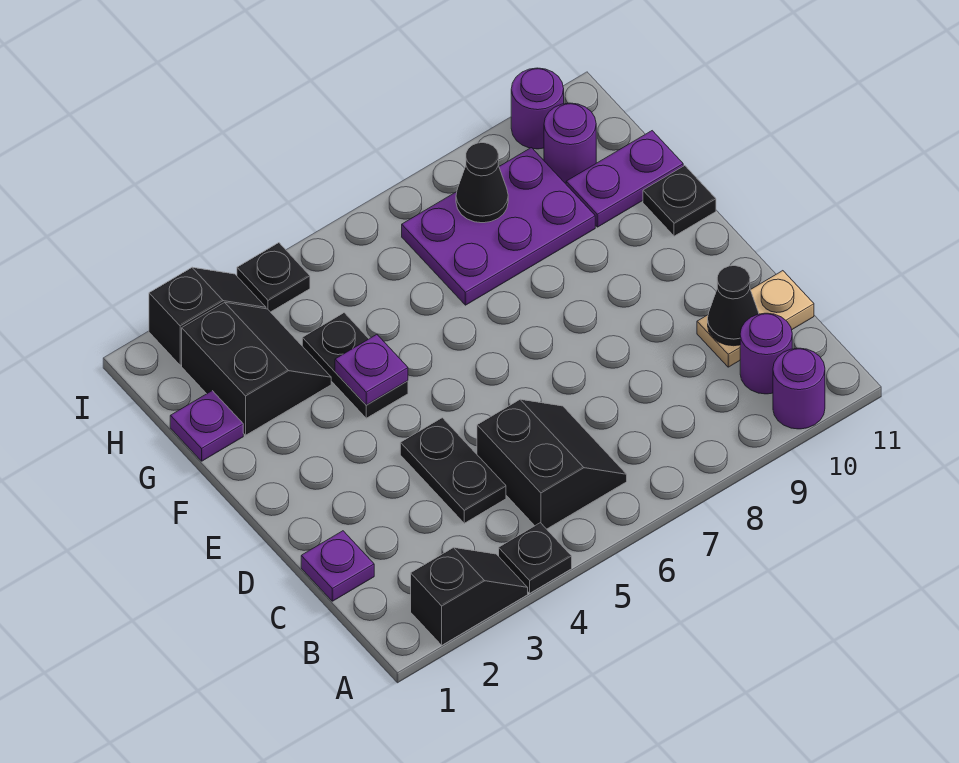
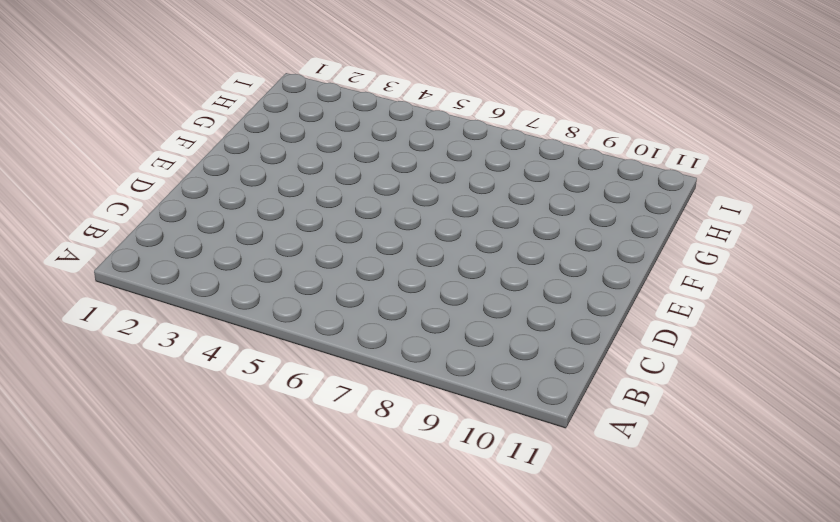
none -> black slope A2:A3 level 1 top 2
none -> black plate A4 level 1
none -> purple round brick A10 level 1

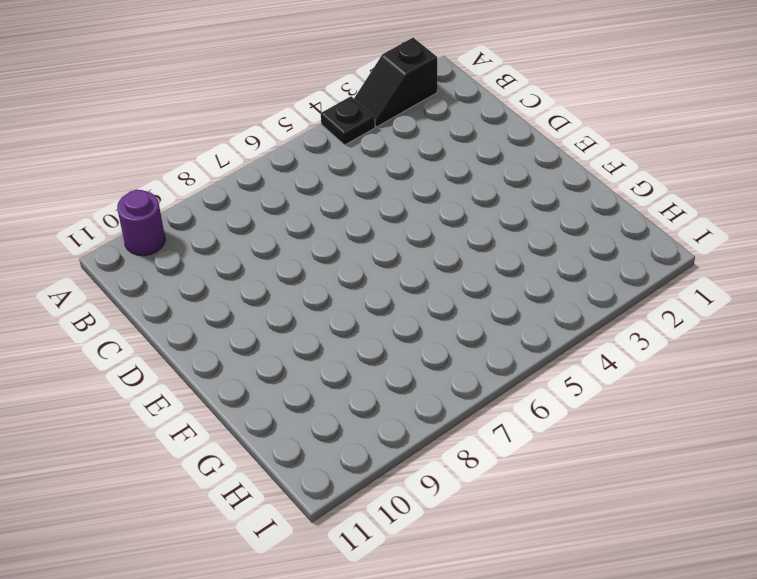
none -> black slope B5:C6 level 1 top 5
none -> purple round brick B10 level 1
none -> purple plate C1 level 1

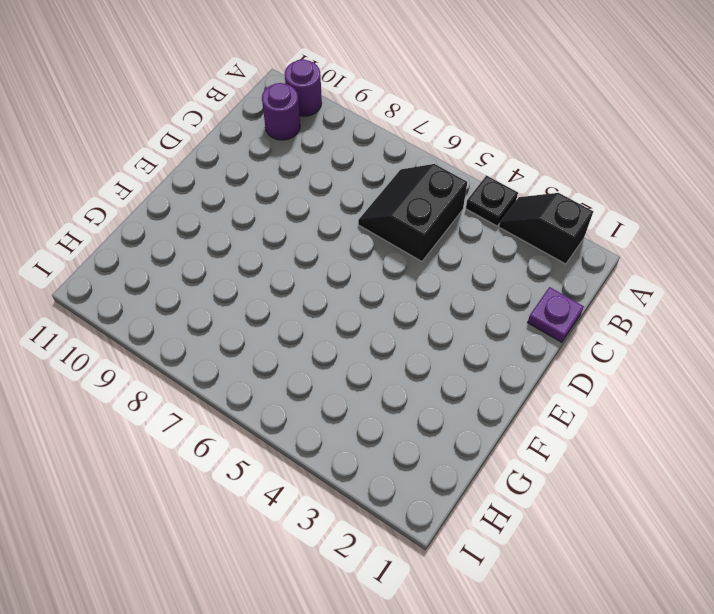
none -> black plate C4:D4 level 1
none -> tan plate C10:C11 level 1
none -> black plate F4:G4 level 1

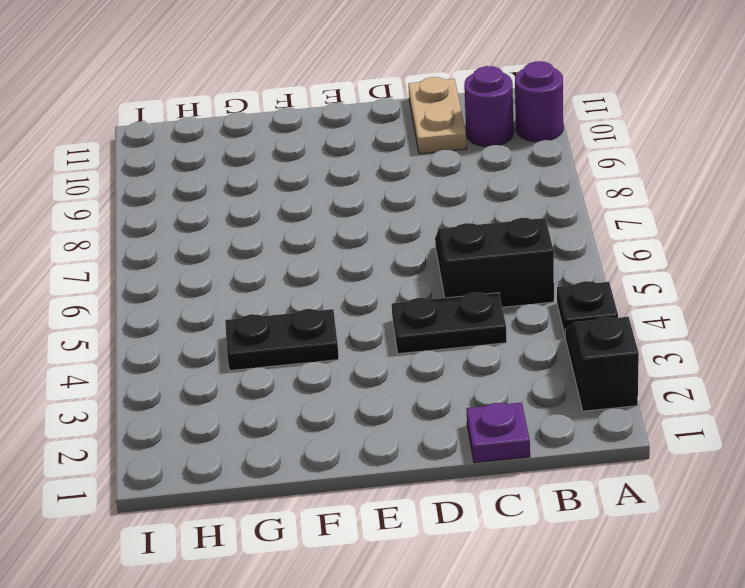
none -> black plate F11 level 1
none -> purple plate G1 level 1
none -> black slope G2:H3 level 1 top 2

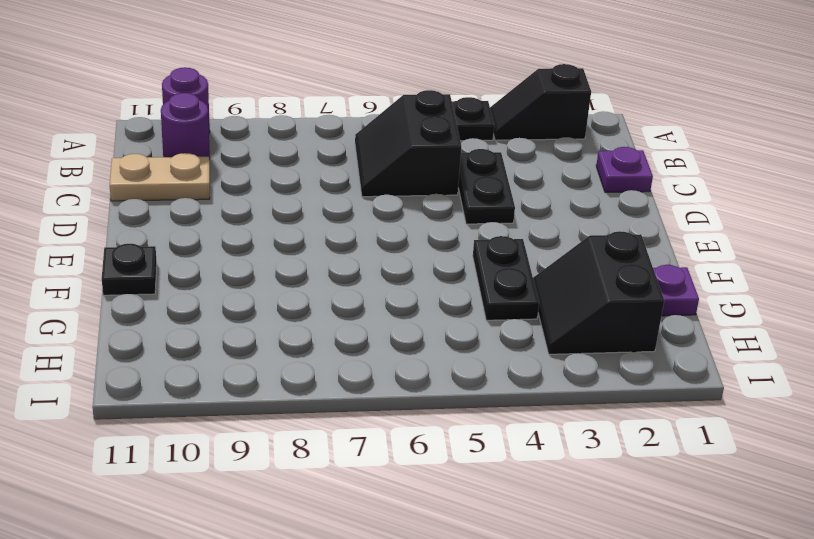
none -> purple plate G7:H9 level 1
none -> purple plate G10:G11 level 1
none -> purple round brick H10 level 1

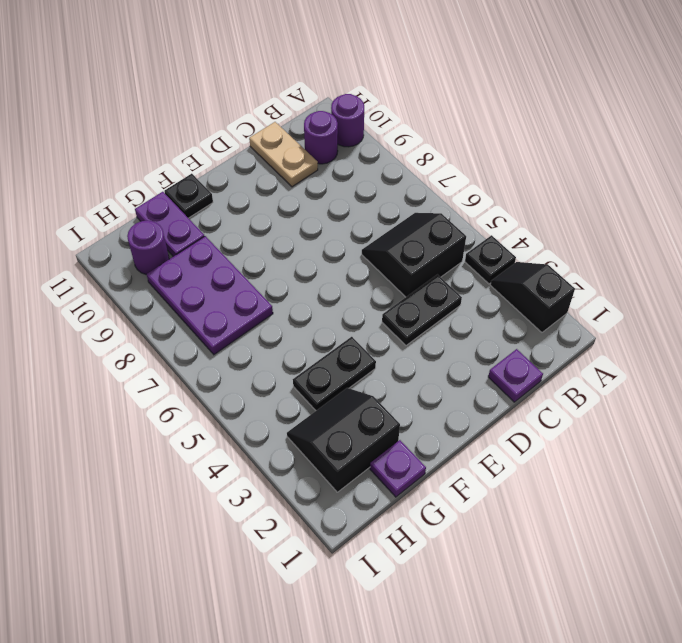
none -> black slope I2:I3 level 1 top 2
none -> black plate I4 level 1
none -> purple round brick I10 level 1

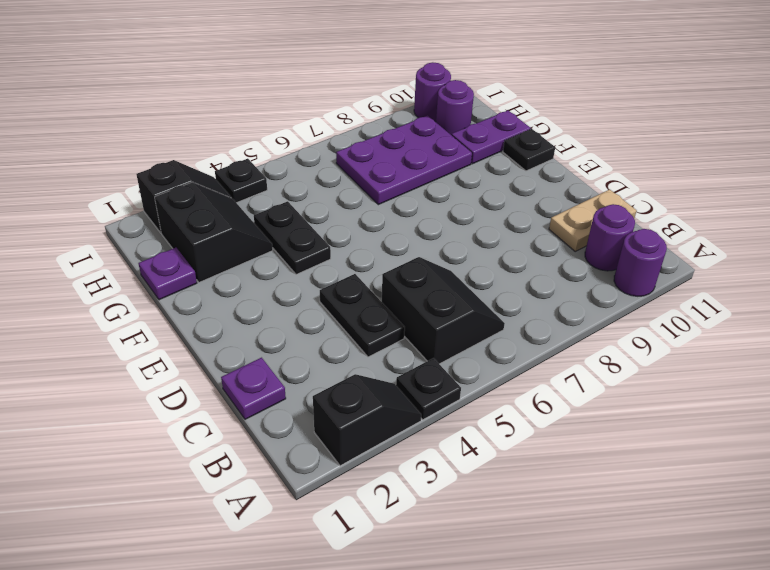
none -> black cone C10 level 2
none -> purple plate F4 level 2
none -> black cone H8 level 2

